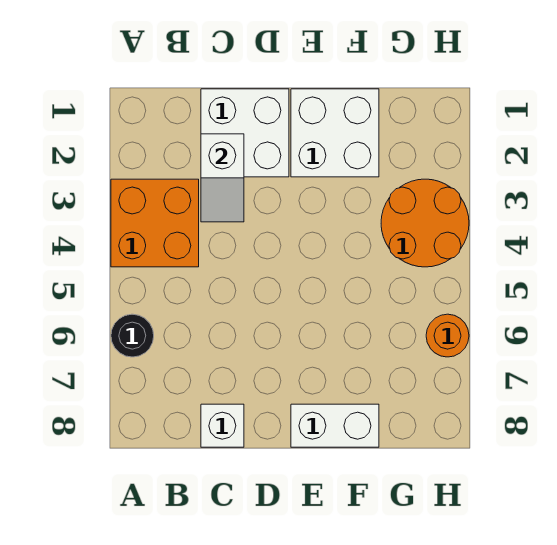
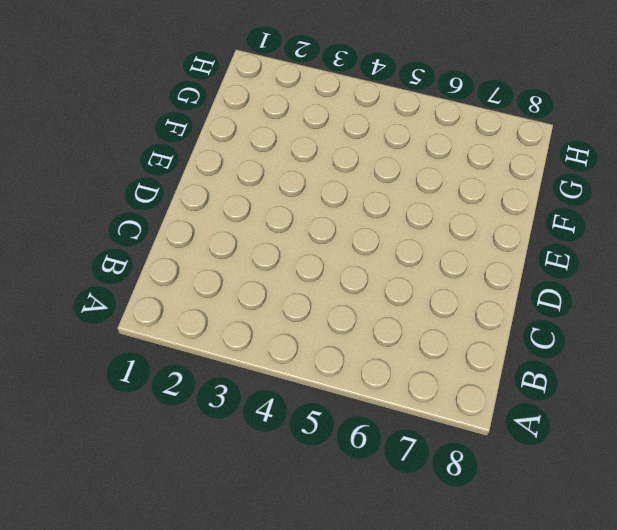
none -> orange brick A3:B4 level 1
none -> black round brick A6 level 1

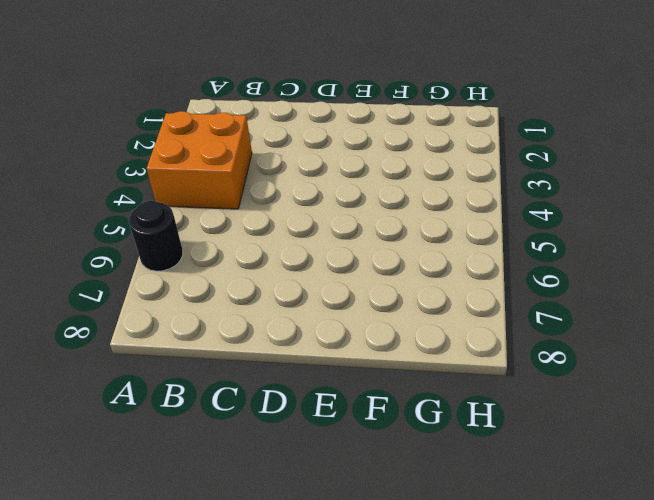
none -> white brick C1:D2 level 1
none -> white brick C8 level 1

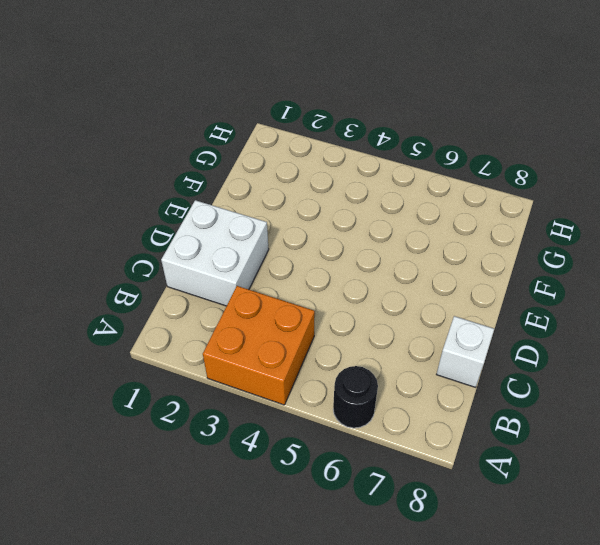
none -> white brick E1:F2 level 1
none -> white brick E8:F8 level 1

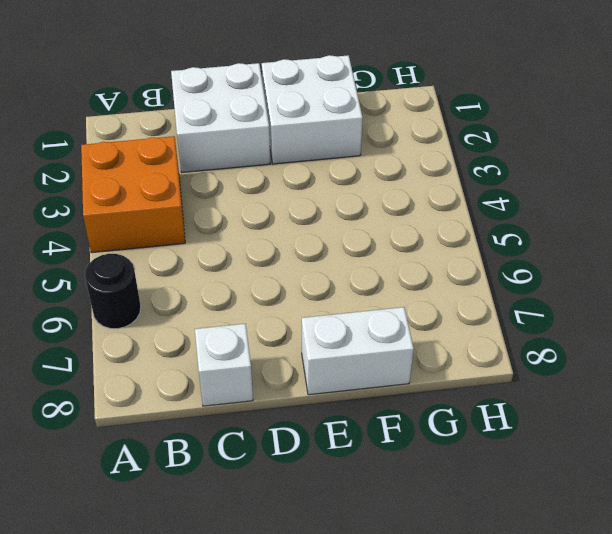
none -> orange round brick G3:H4 level 1
none -> orange round brick H6 level 1

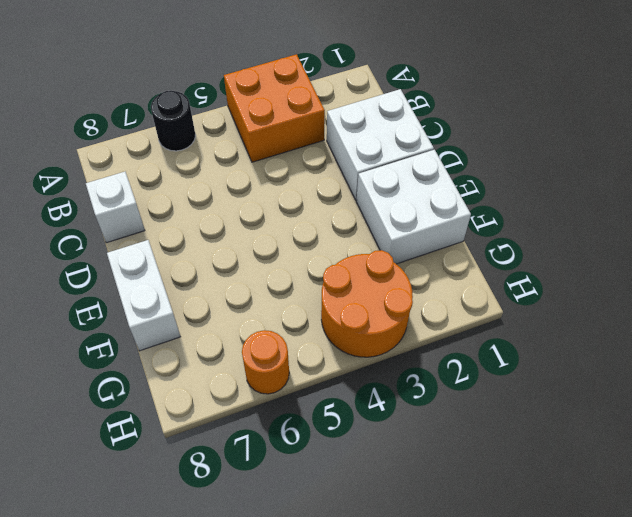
none -> white slope C2:C3 level 2 top 2

